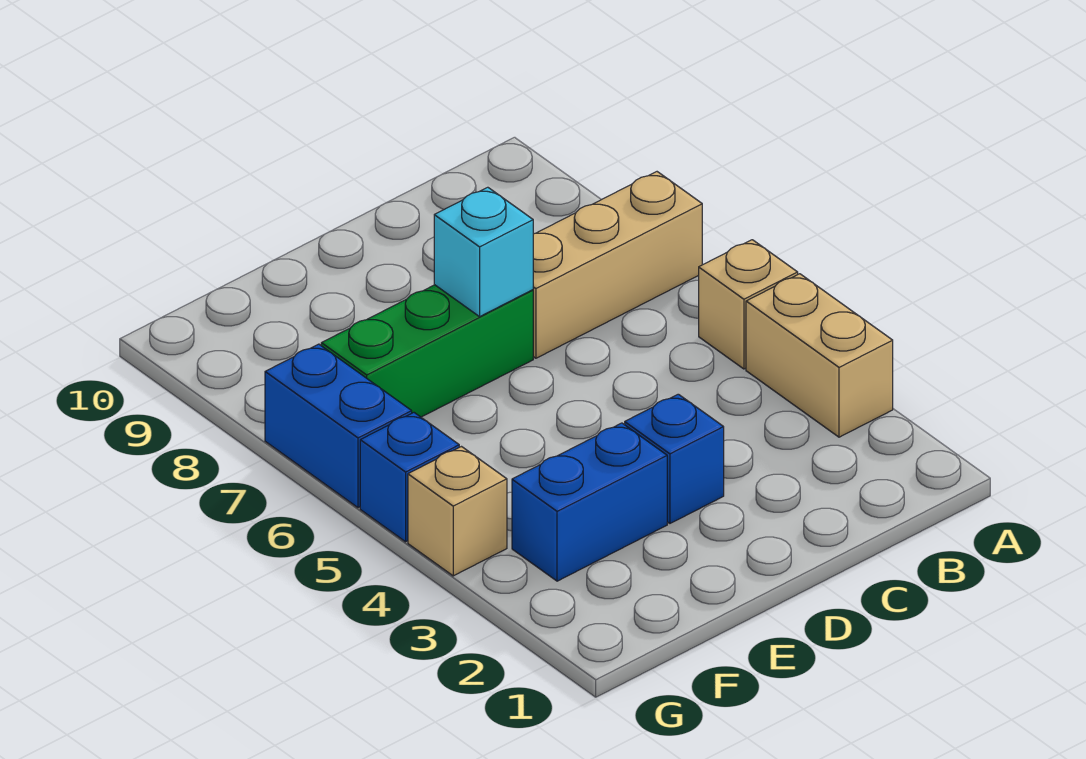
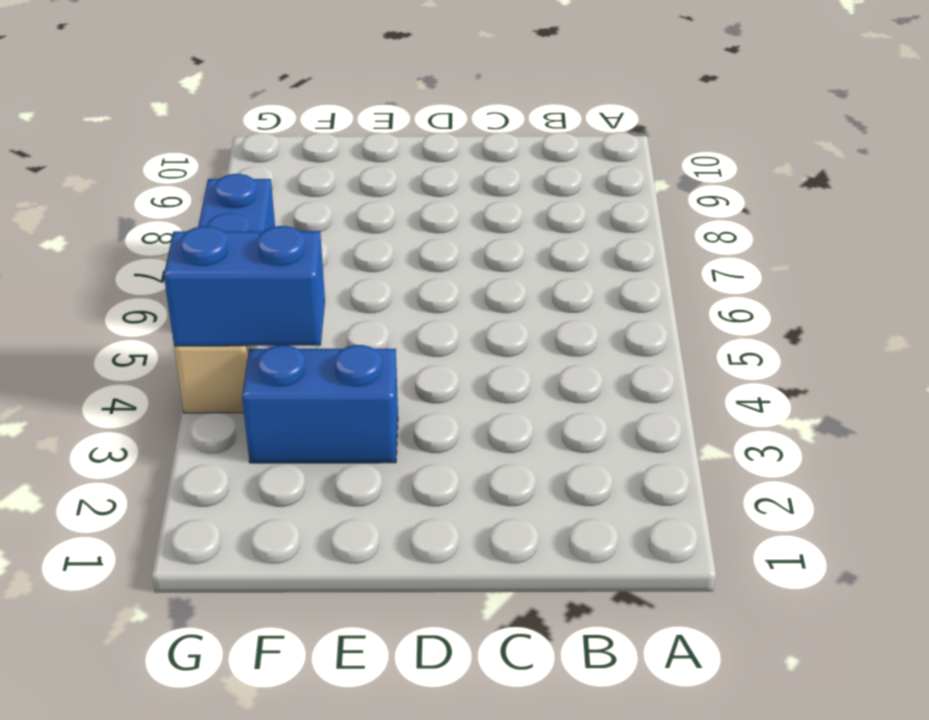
blue brick F4:G4 level 2 -> none
none -> tan brick A3:A4 level 1
none -> tan brick A5 level 1

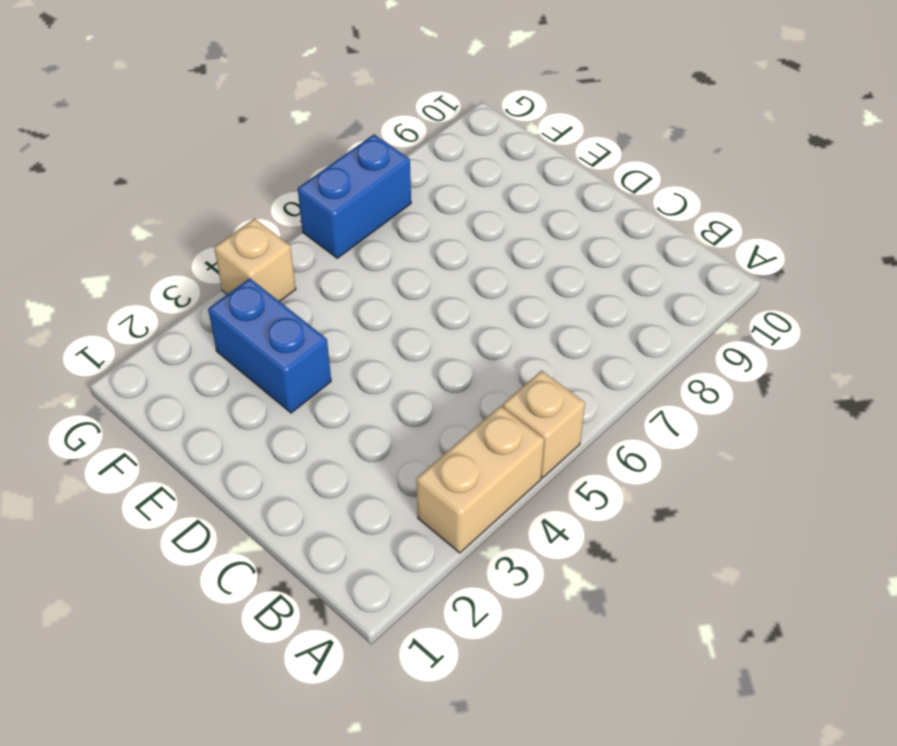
none -> tan brick A7:C7 level 1
none -> blue brick D3 level 1

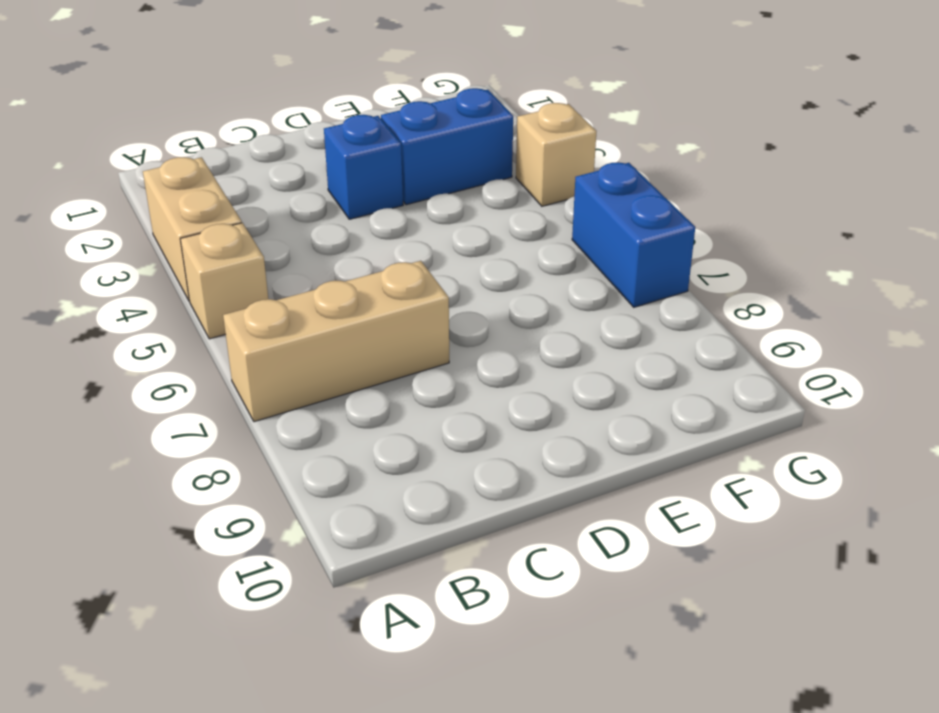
none -> green brick D7:F7 level 1
none -> blue brick G5 level 1

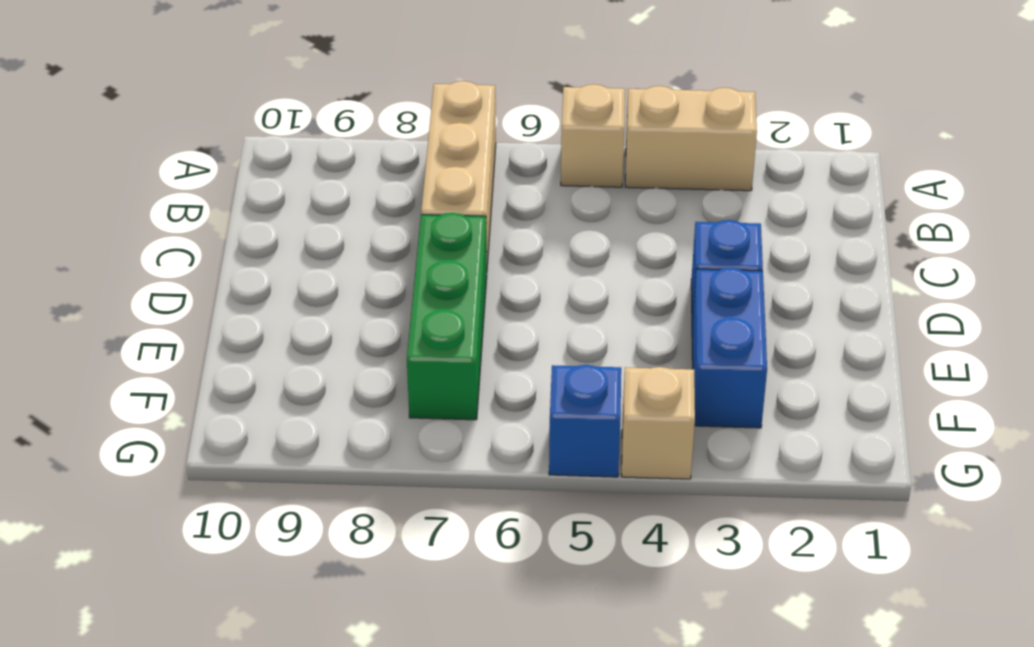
none -> blue brick G6:G7 level 1
none -> cyan brick D7 level 2

